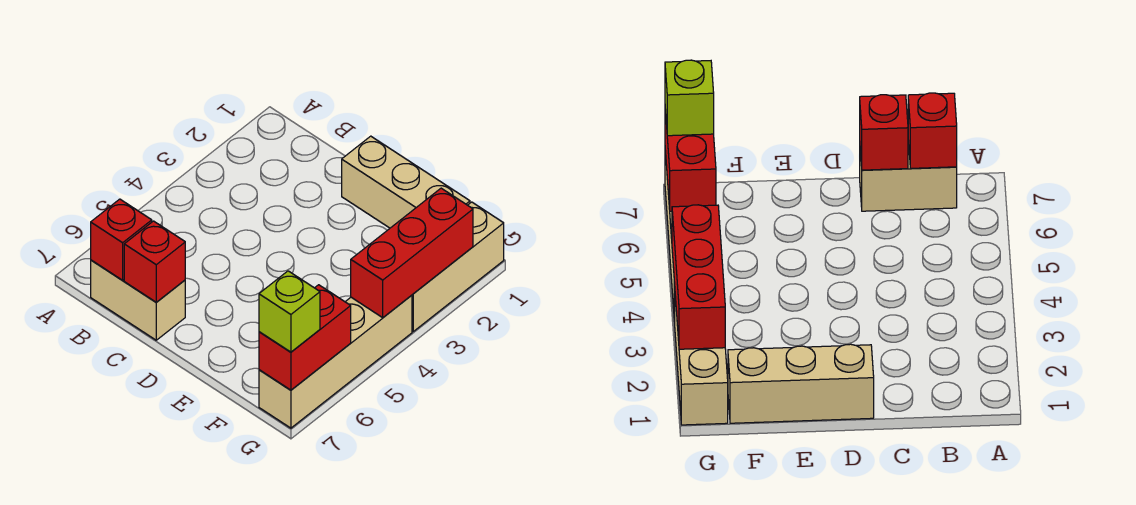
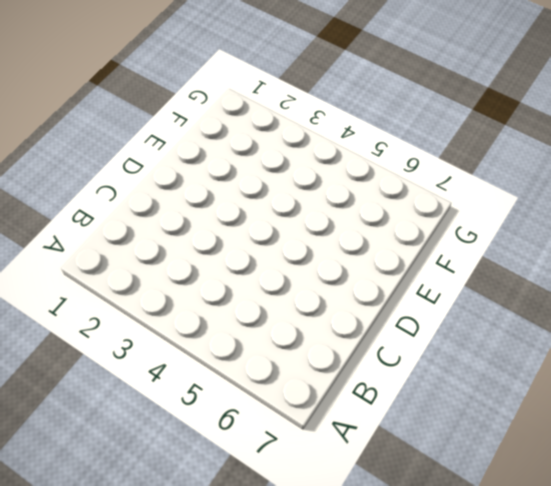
none -> tan brick B7:C7 level 1
none -> tan brick D1:F1 level 1

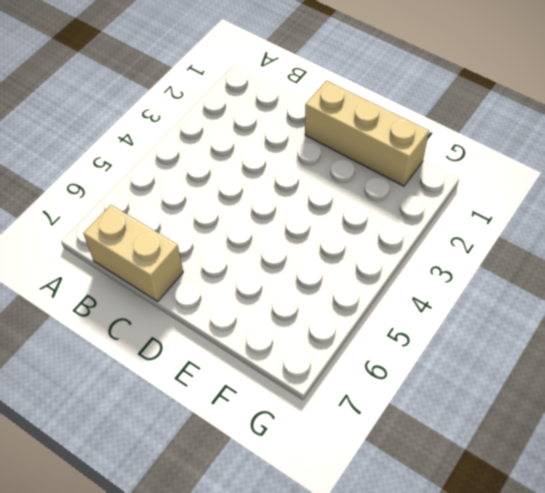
none -> tan brick G1:G3 level 1
none -> tan brick G4:G7 level 1

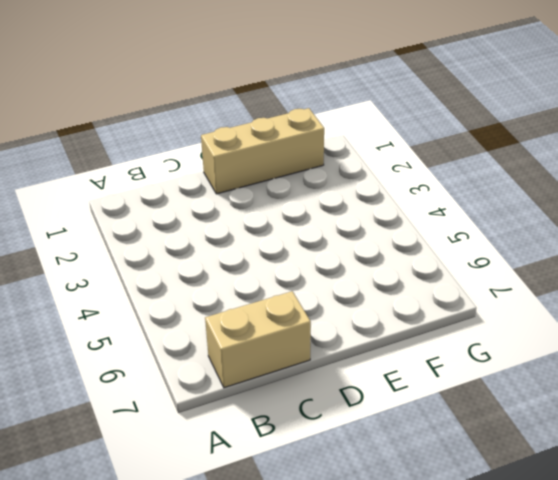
none -> tan brick G1:G3 level 1
none -> tan brick G4:G7 level 1

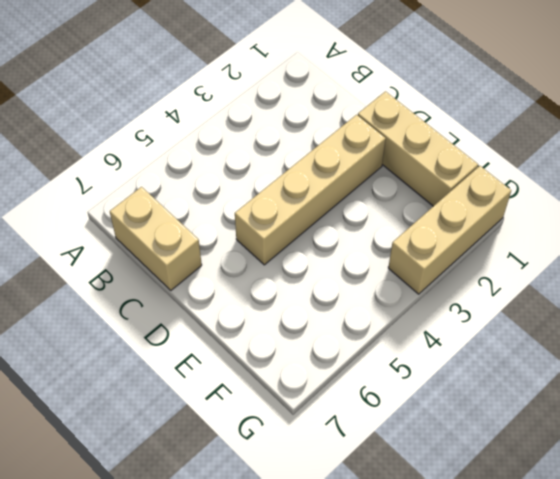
tan brick D2:D5 level 1 -> tan brick G4:G7 level 1
none -> red brick B7 level 2
none -> red brick C7 level 2

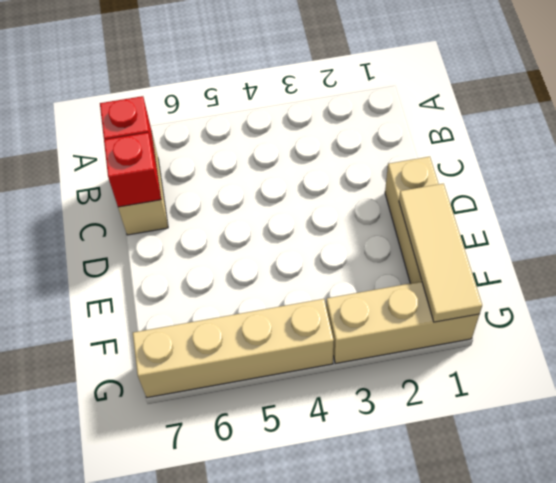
tan tile E1:G1 level 2 -> none
none -> red brick G2:G4 level 2
none -> red brick G6:G7 level 2

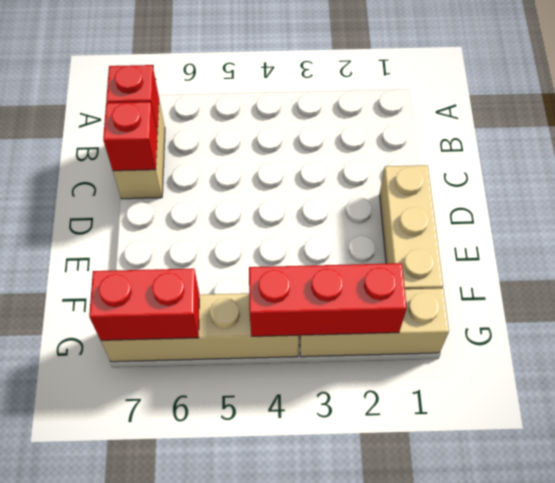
none -> lime brick G7 level 3

